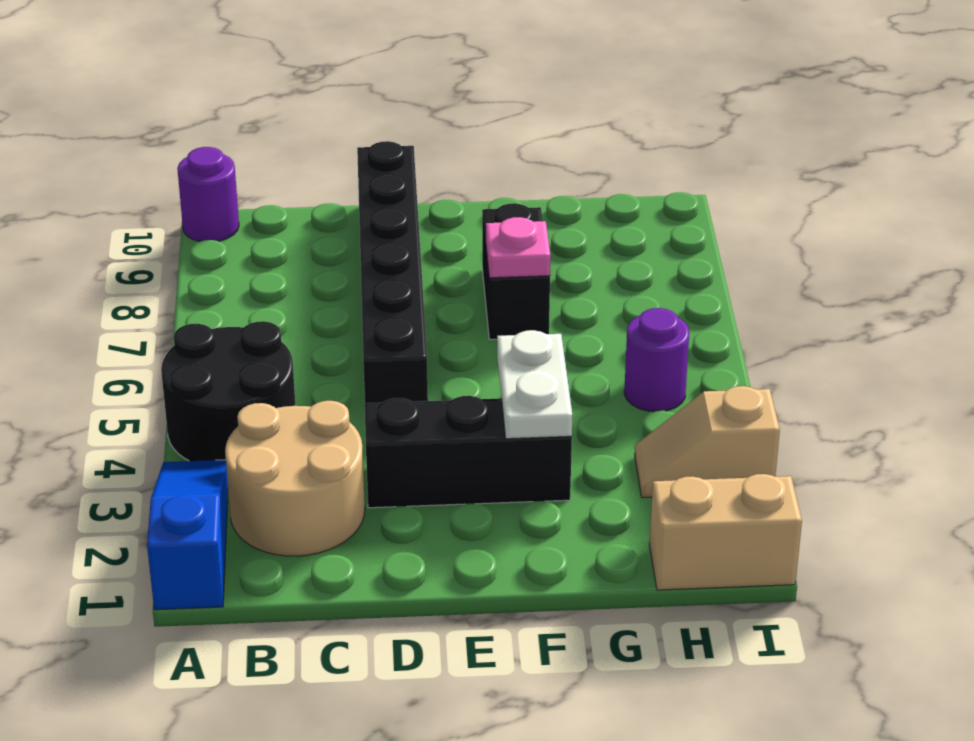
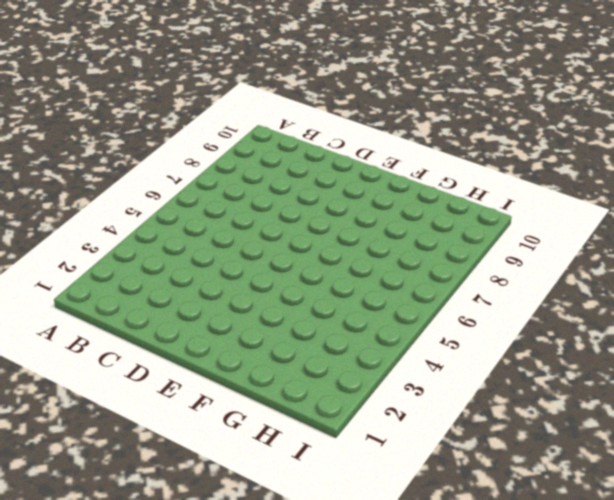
none -> blue slope A1:A3 level 1 top 1
none -> black round brick A4:B5 level 1
none -> purple round brick A10 level 1

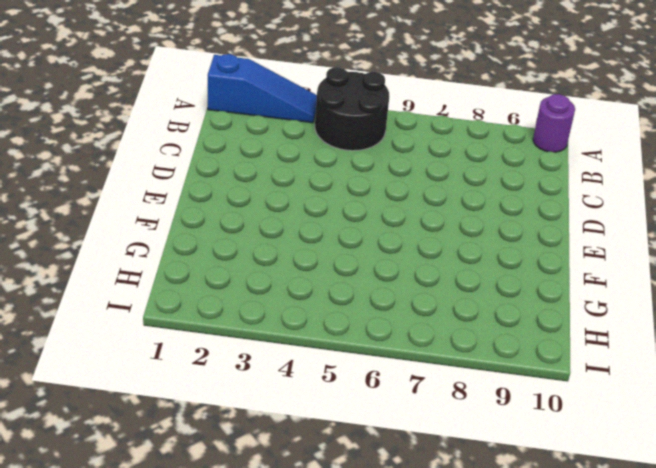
none -> tan round brick B2:C3 level 1
none -> black brick D3:F3 level 1
none -> black brick D5:D10 level 1

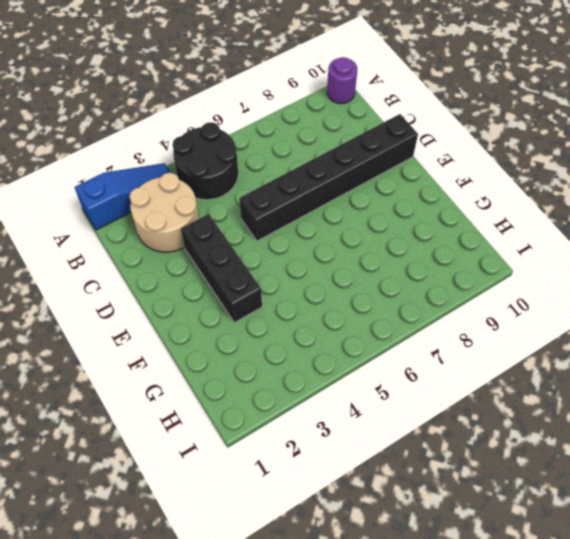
none -> black brick F7:F8 level 1
none -> tan brick H1:I1 level 1
none -> tan slope H3:I3 level 1 top I

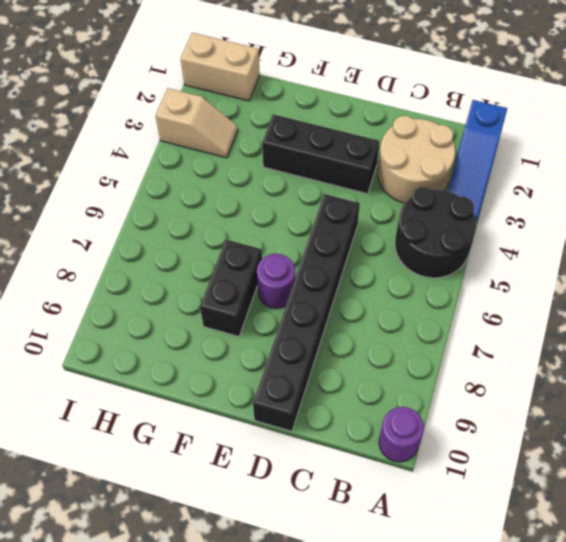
purple round brick E7 level 1 -> purple round brick H5 level 1
none -> white plate F3:F4 level 2
none -> pink plate F7 level 2

